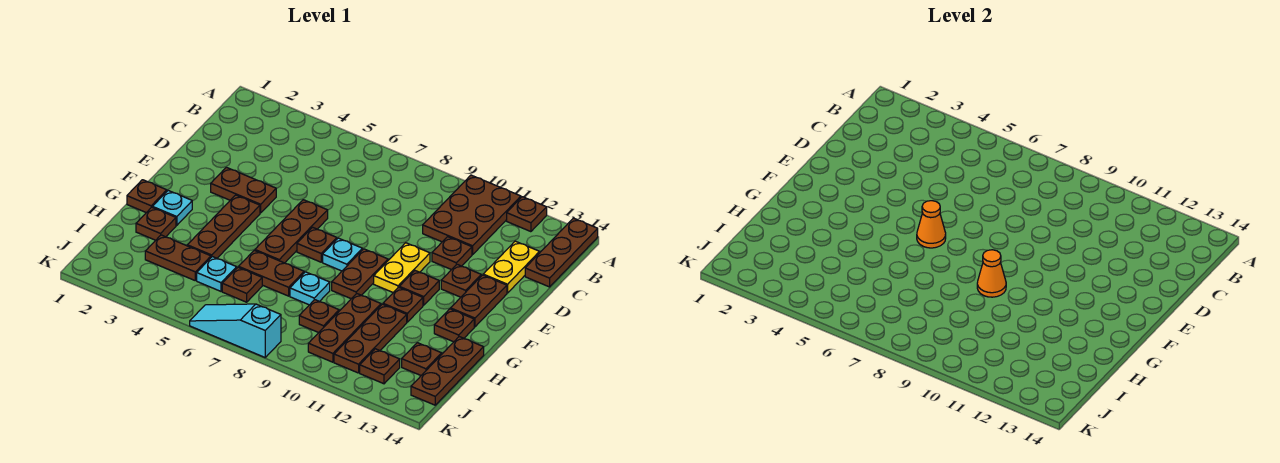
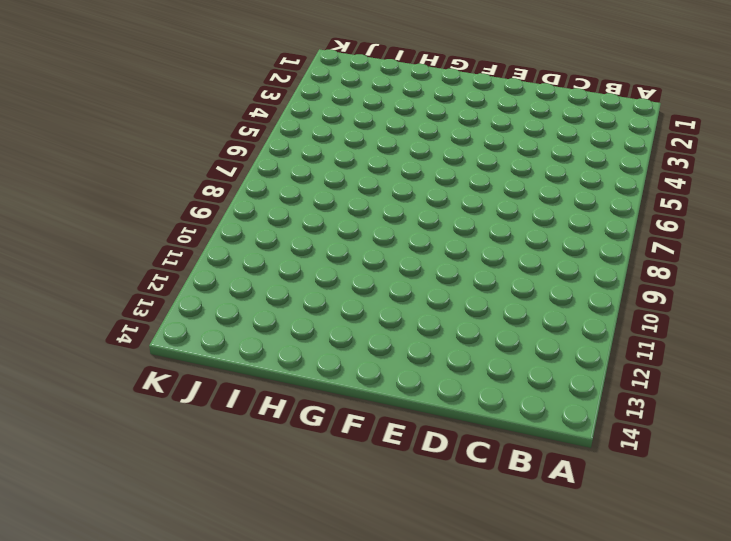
none -> brown plate A10:C11 level 1
none -> brown plate A12 level 1
none -> brown plate A14:C14 level 1
none -> yellow plate C13:D13 level 1

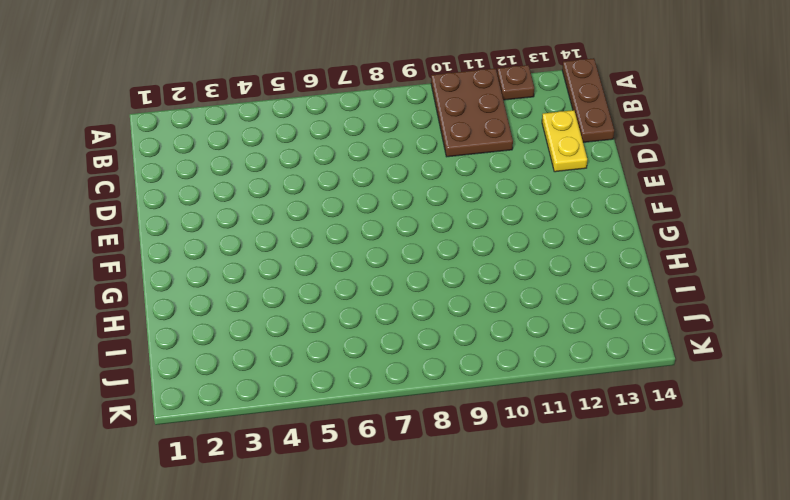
none -> brown plate D11 level 1
none -> brown plate E3:E4 level 1
none -> brown plate E6:G6 level 1
none -> yellow plate E10:F10 level 1

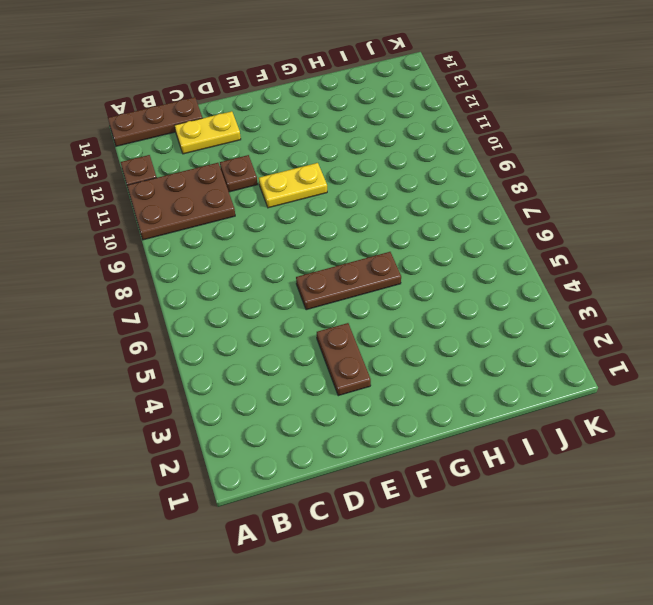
none -> brown plate E12 level 1
none -> brown plate E13:F13 level 1
none -> brown plate F4:H4 level 1
none -> brown plate F7 level 1

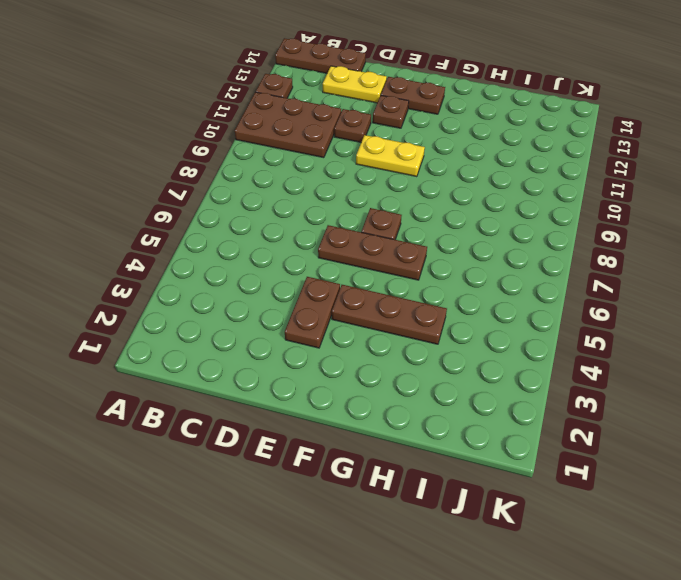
none -> cyan plate F8 level 1
none -> brown plate F9:G9 level 1
none -> brown plate F11 level 1
none -> brown plate G1 level 1

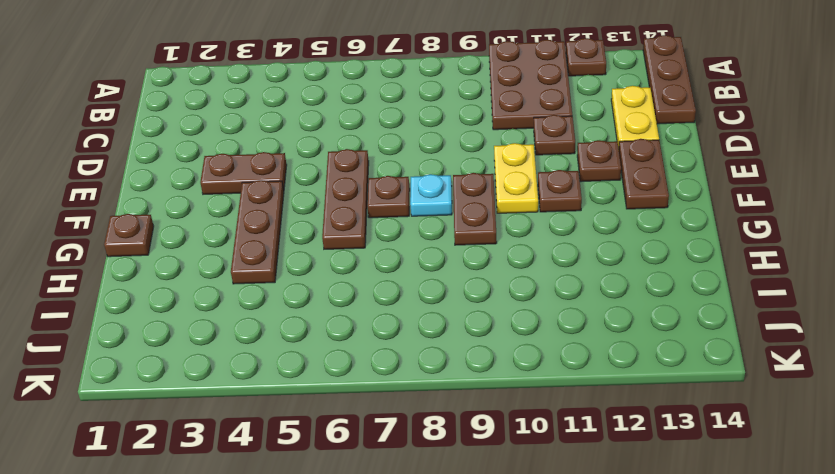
none -> cyan plate G2 level 1
none -> brown plate G11 level 1
none -> brown plate G13 level 1
none -> brown plate H2 level 1

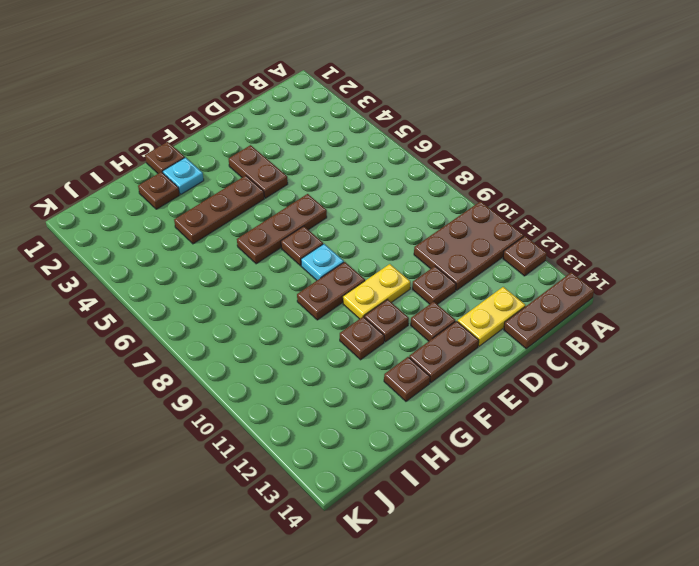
none -> brown plate H6:H7 level 1
none -> cyan plate H8 level 1
none -> brown plate H10:J10 level 1
none -> brown plate H11:J11 level 1

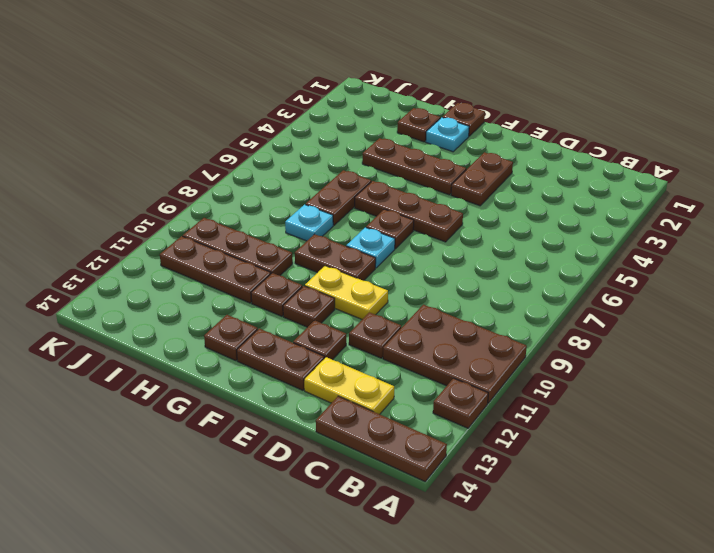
none -> brown plate H14:J14 level 1
none -> brown plate I3:I4 level 1
none -> cyan plate I5 level 1
none -> brown plate I6 level 1

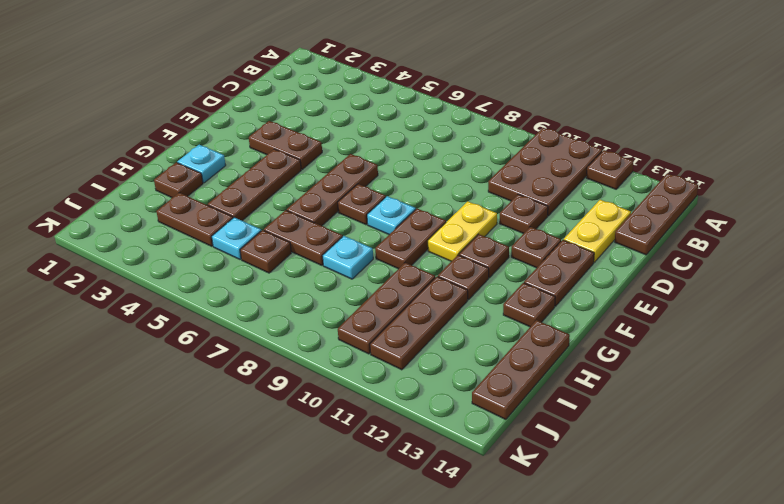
none -> brown plate G1 level 1
none -> brown plate I9 level 1
none -> brown plate I13 level 1
none -> brown plate J12 level 1

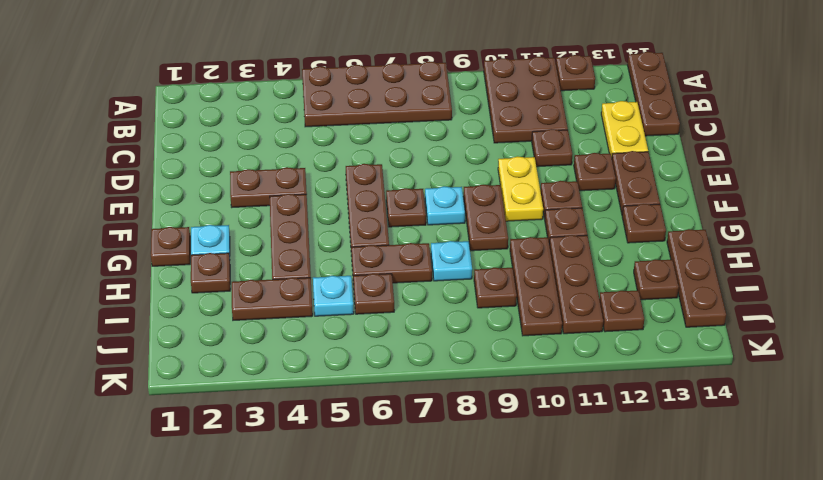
brown plate A5:B8 level 1 -> none
none -> cyan slope K6:K8 level 1 top 8
none -> orange cone F6 level 2
none -> orange cone G9 level 2

